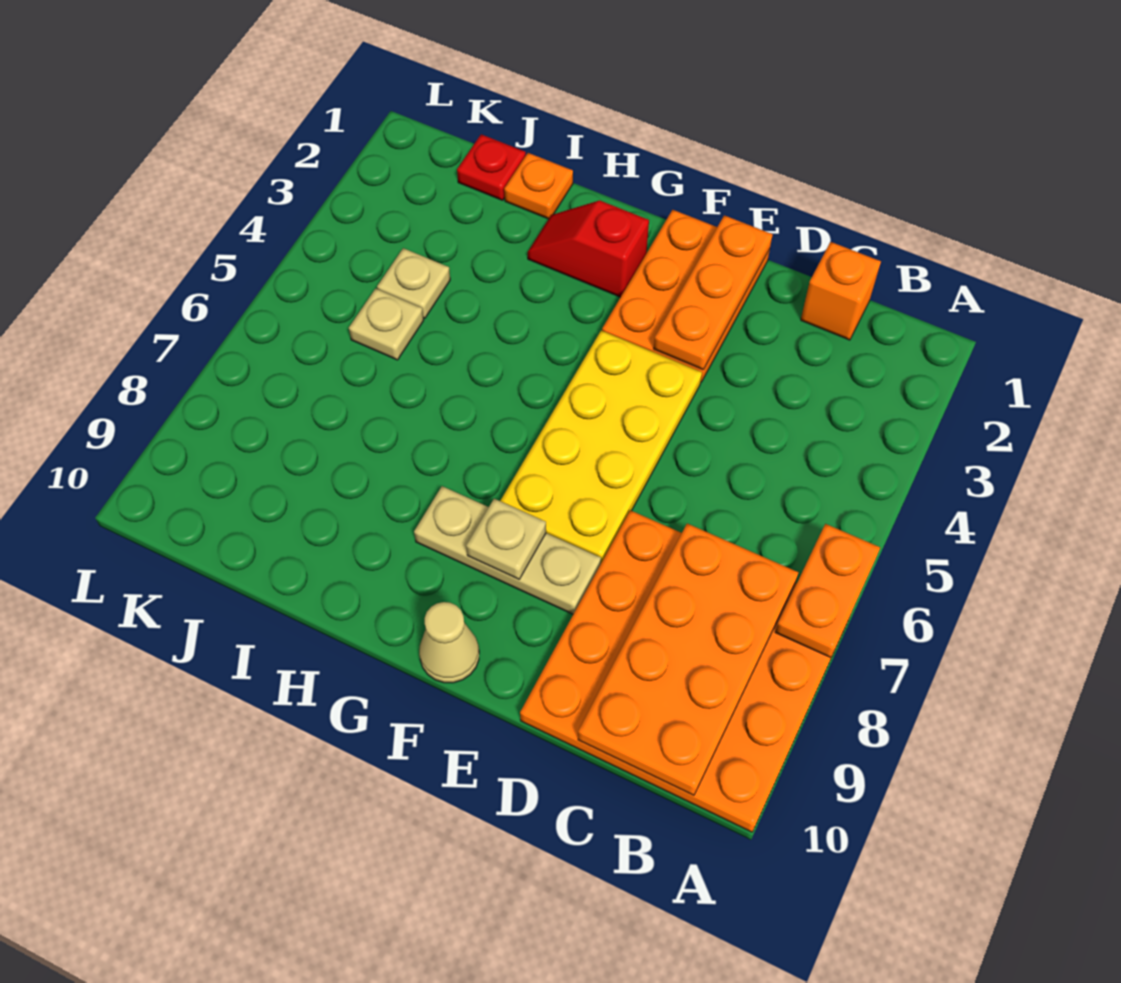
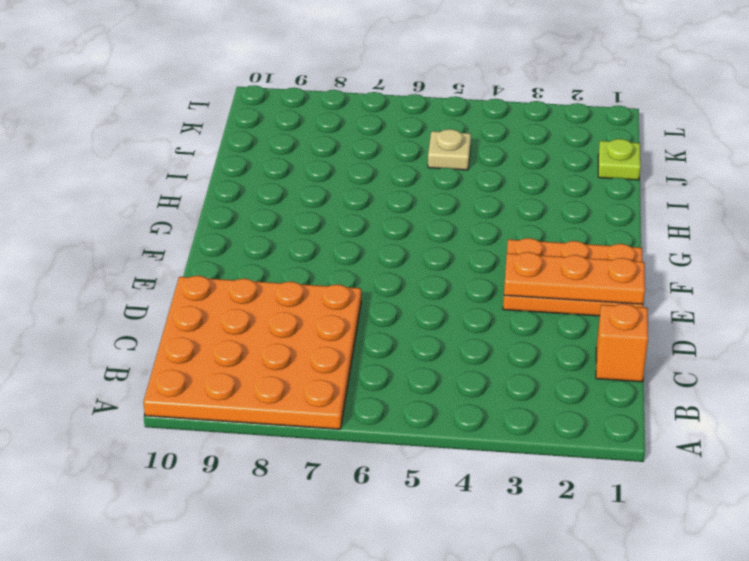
lime plate J1 level 1 -> red plate J1 level 1
none -> yellow plate E4:F7 level 1
none -> tan plate E8:G8 level 1
none -> tan cone F10 level 1

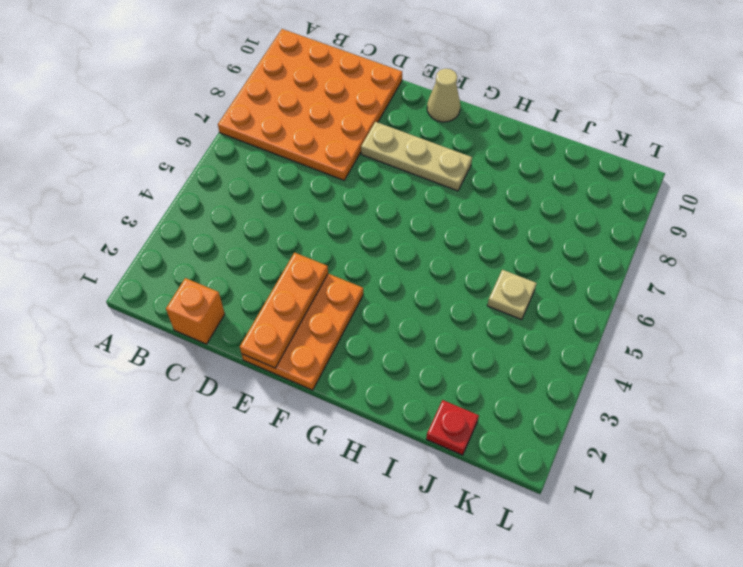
none -> yellow plate E4:F7 level 1
none -> red slope G2:H2 level 1 top G
none -> orange plate I1 level 1

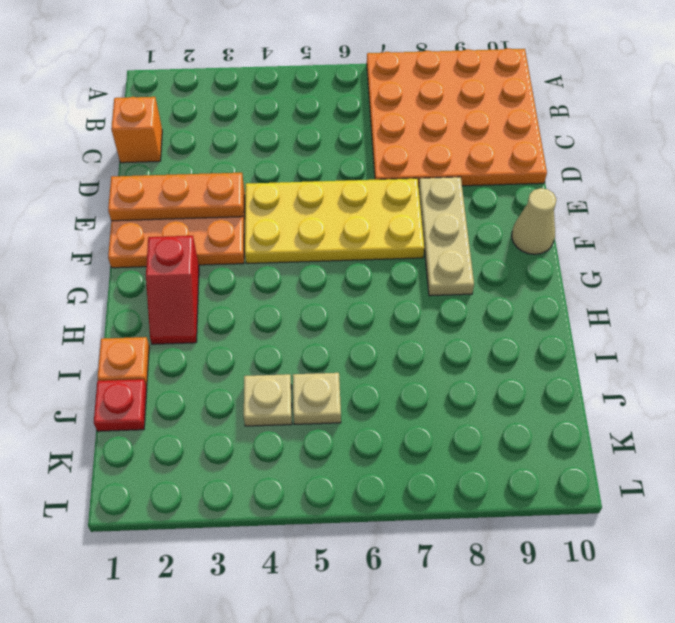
none -> orange plate A6:A7 level 2
none -> orange plate B7:C10 level 2
none -> tan plate F8 level 2

